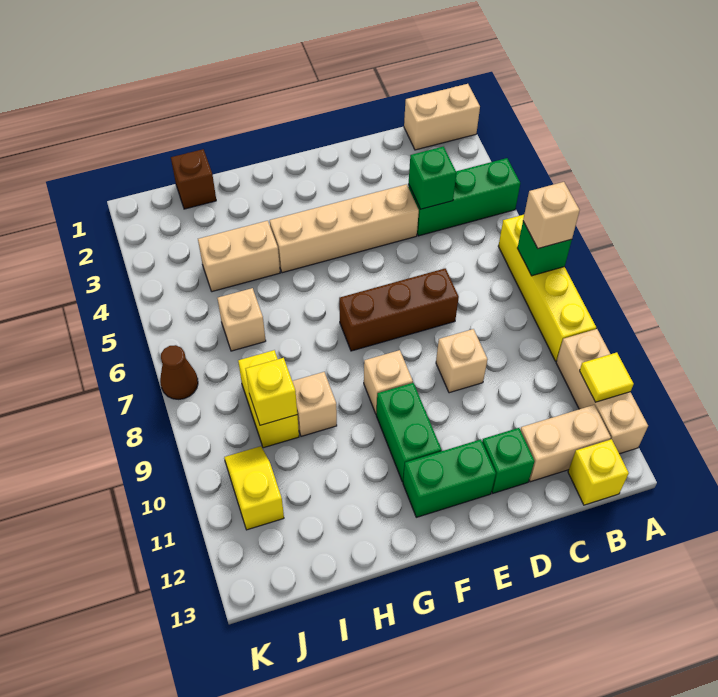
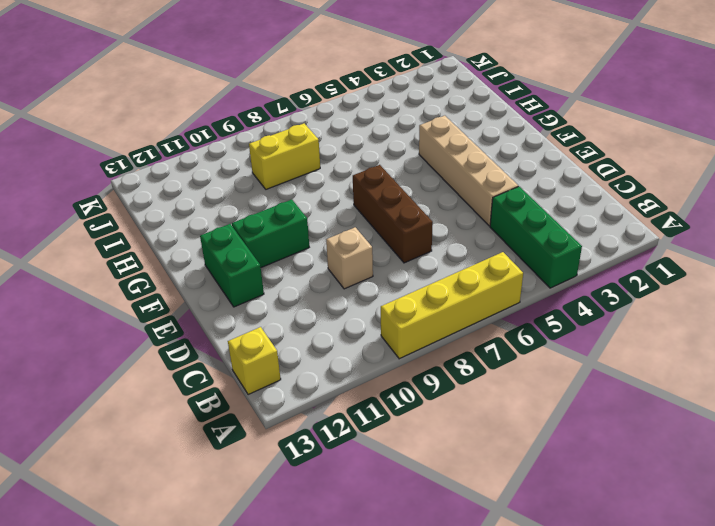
none -> tan brick A1:B1 level 1
none -> tan brick A10:A12 level 1
none -> tan brick B12:C12 level 1

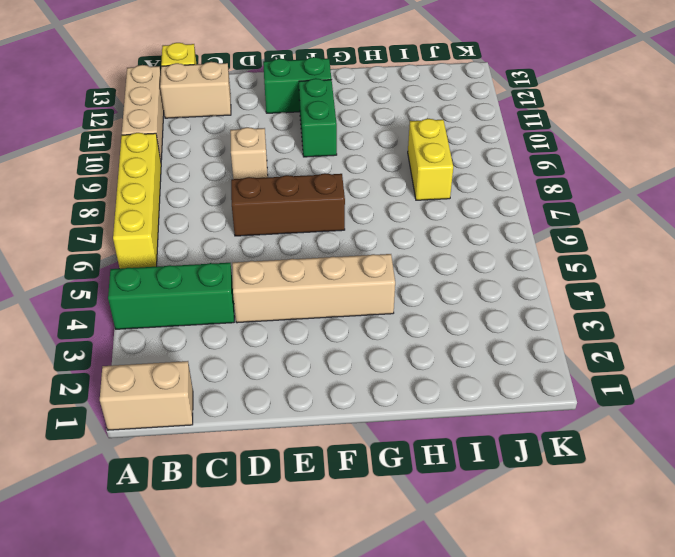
none -> green brick D12 level 1
none -> tan brick F9 level 1
none -> tan brick H4:I4 level 1

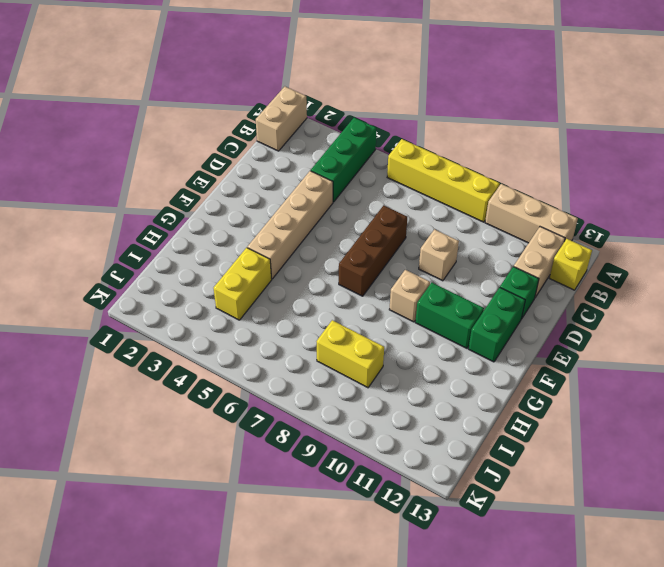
yellow brick H4:I4 level 1 -> tan brick H4:I4 level 1
none -> tan brick H9 level 1
none -> brown brick I1 level 1
none -> tan brick I6 level 1

